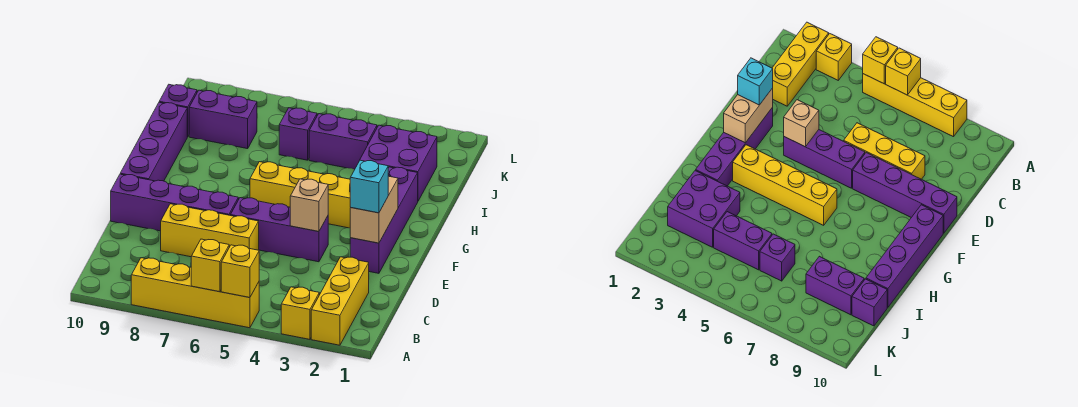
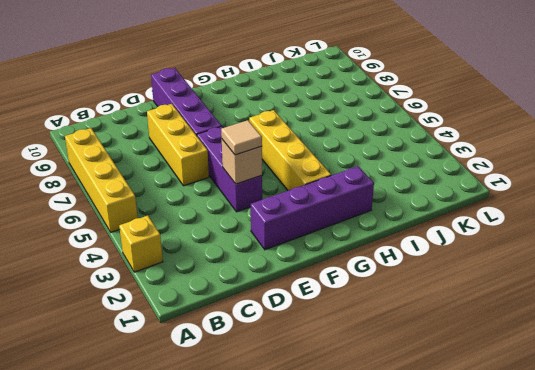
tan tile E4 level 3 -> none
none -> yellow brick A2:C2 level 1
none -> purple brick F10:I10 level 1
none -> purple brick I2:J3 level 1

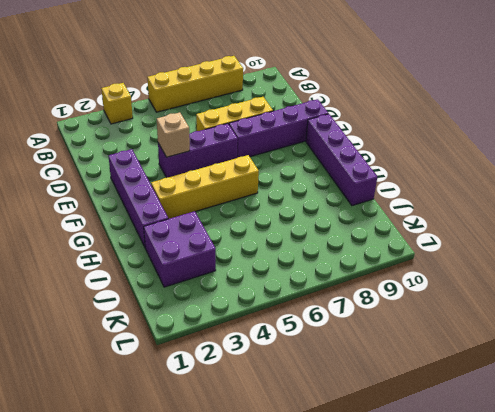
none -> yellow brick A2:C2 level 1
none -> purple brick J4:J5 level 1
none -> purple brick J6 level 1

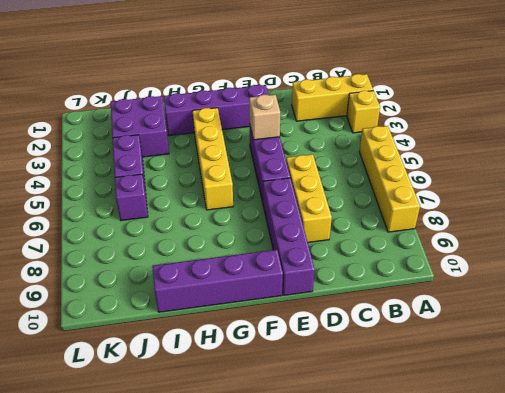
none -> purple brick J8:J9 level 1
none -> purple brick J10 level 1
none -> yellow brick A5 level 2

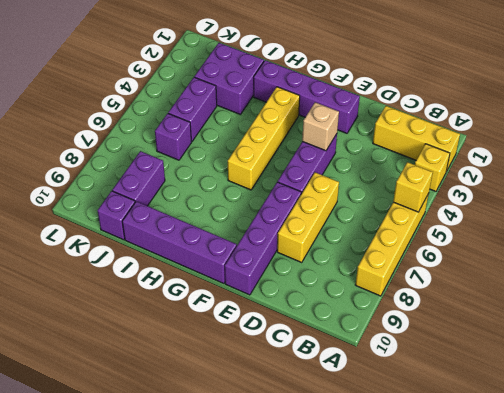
none -> yellow brick A6 level 2
none -> tan brick E2:F2 level 2
none -> cyan brick E2 level 3

